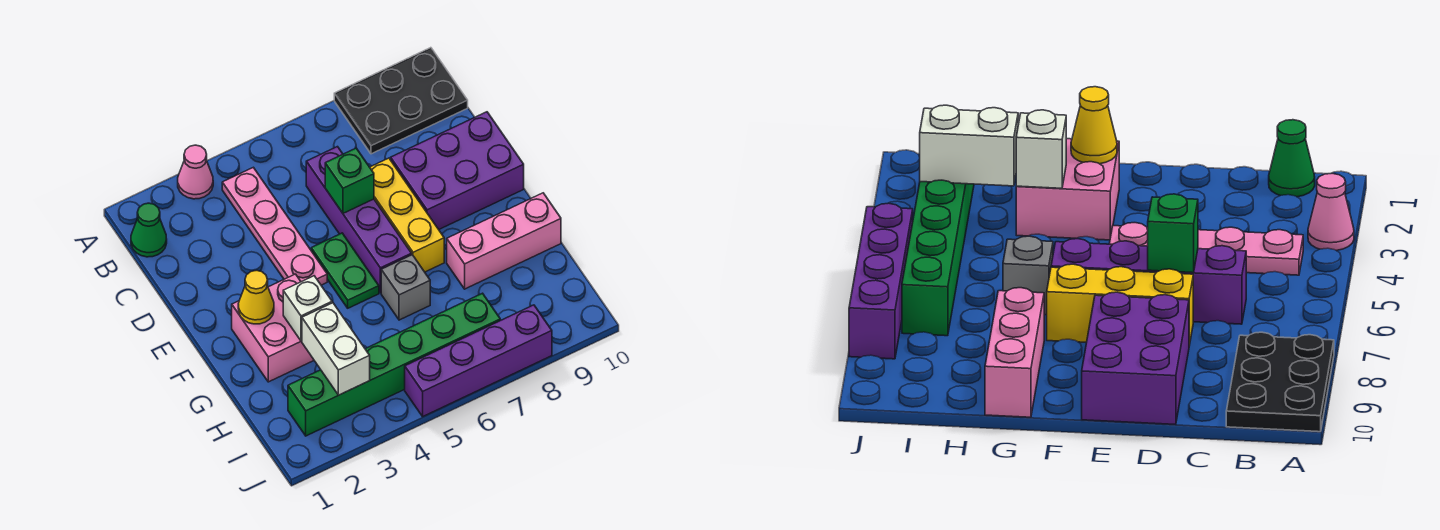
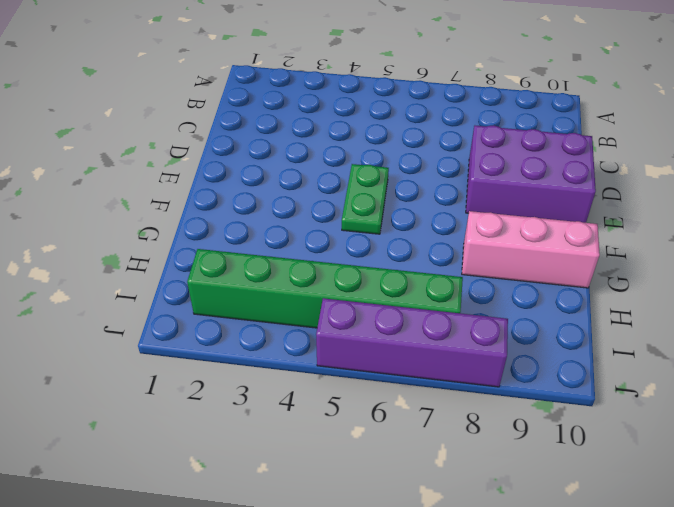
none -> pink cone A3 level 1
none -> black plate A8:B10 level 1
none -> green cone B1 level 1

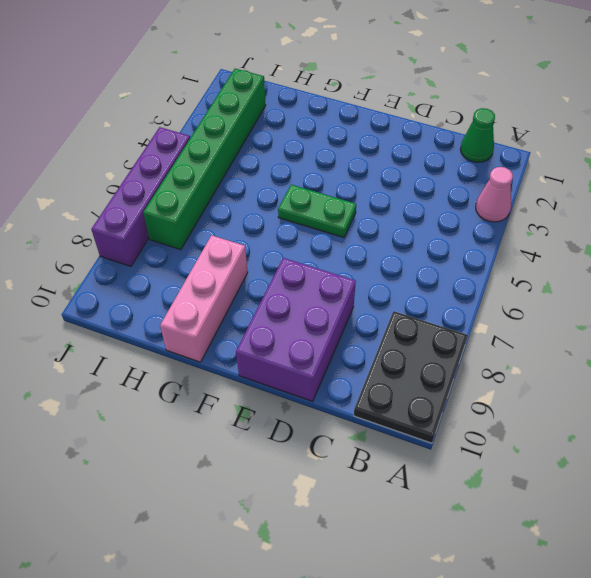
none -> pink plate B4:E4 level 1
none -> purple brick C6:F6 level 1
none -> yellow brick D7:F7 level 1

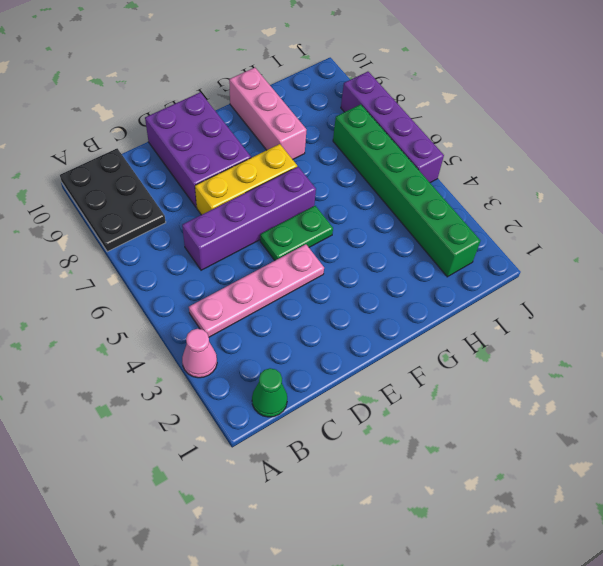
none -> pink brick F2:G3 level 1
none -> grey brick G6 level 1
none -> green brick D6 level 2

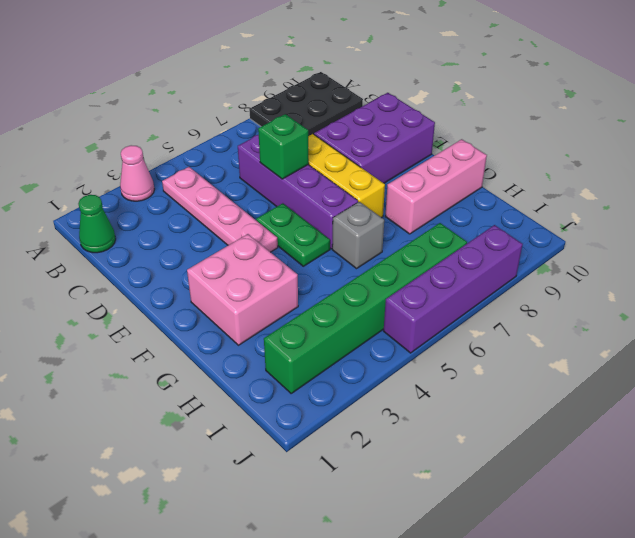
none -> yellow cone F2 level 2
none -> white brick G3 level 2
none -> white brick H3:I3 level 2

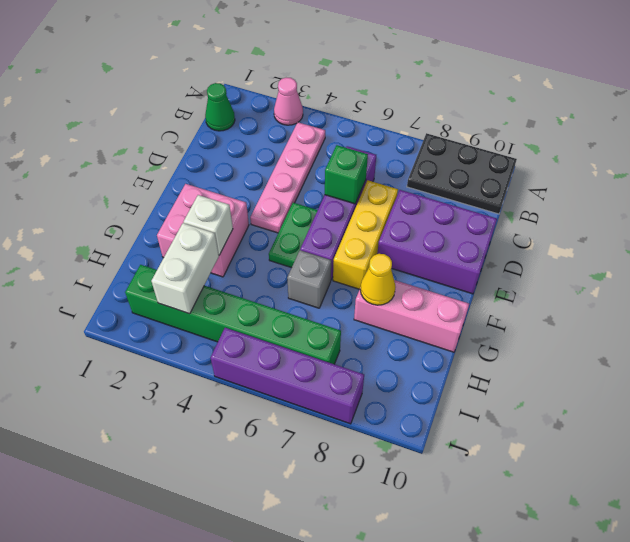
yellow cone G8 level 2 -> yellow cone F2 level 2

